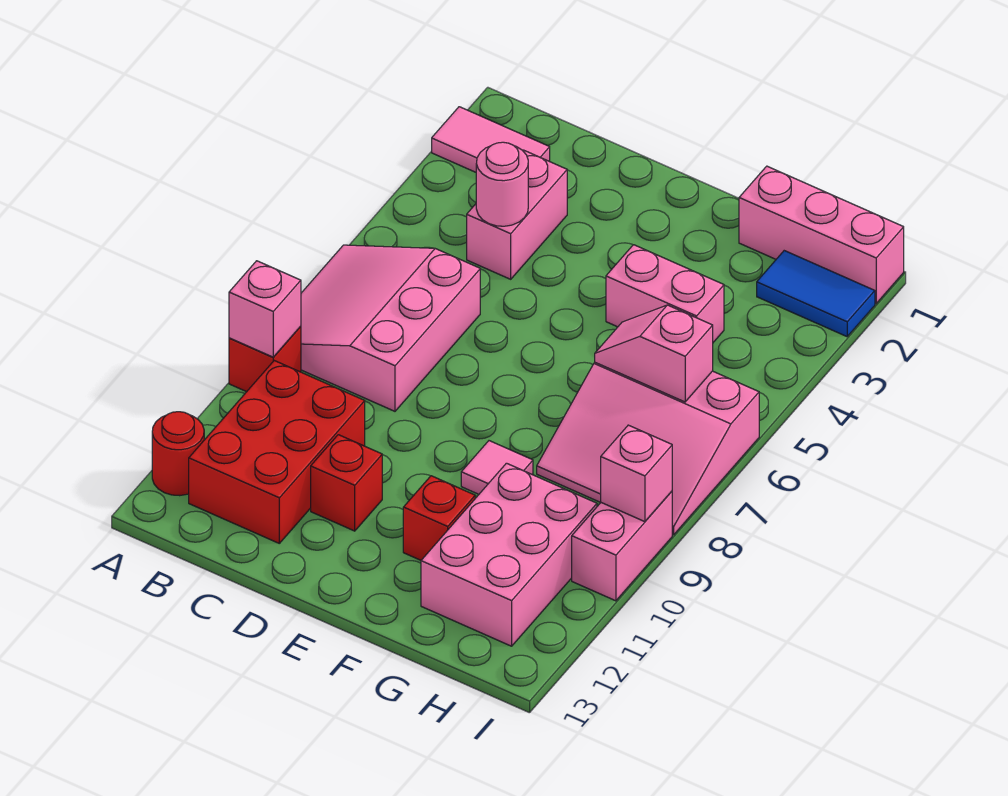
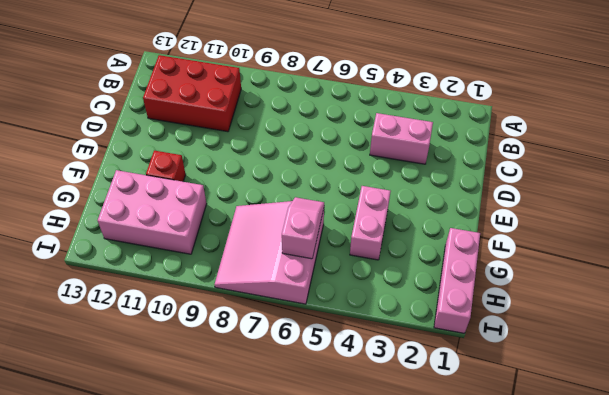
none -> pink tile A2:B2 level 1
none -> pink slope A6:C8 level 1 top C
none -> red brick A9 level 1

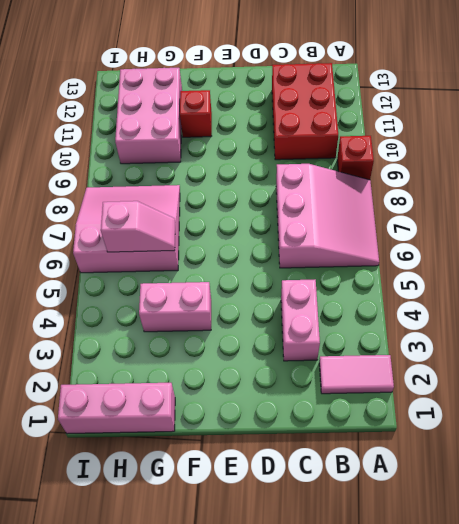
none -> red round brick A12 level 1
none -> red brick D11 level 1
none -> pink tile F9 level 1

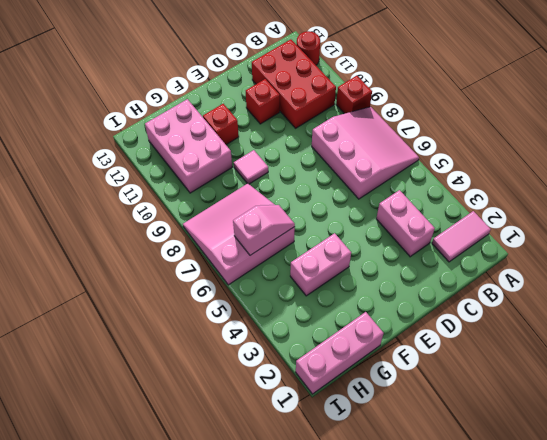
none -> blue tile H2:I2 level 1
none -> pink brick I9:I10 level 1
none -> pink brick A9 level 2

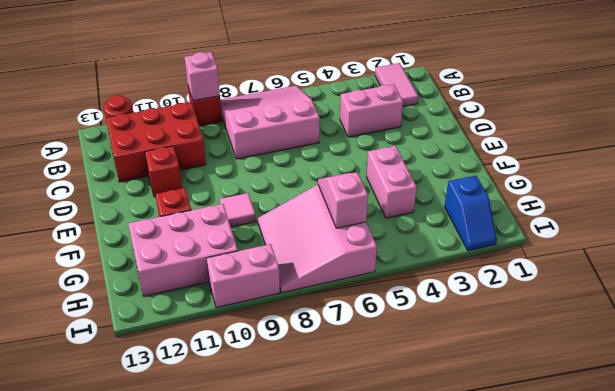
blue slope H2:I2 level 1 top H -> blue tile H2:I2 level 1
none -> pink brick G1:I1 level 1
none -> pink round brick C4 level 2
none -> pink brick I9 level 2

